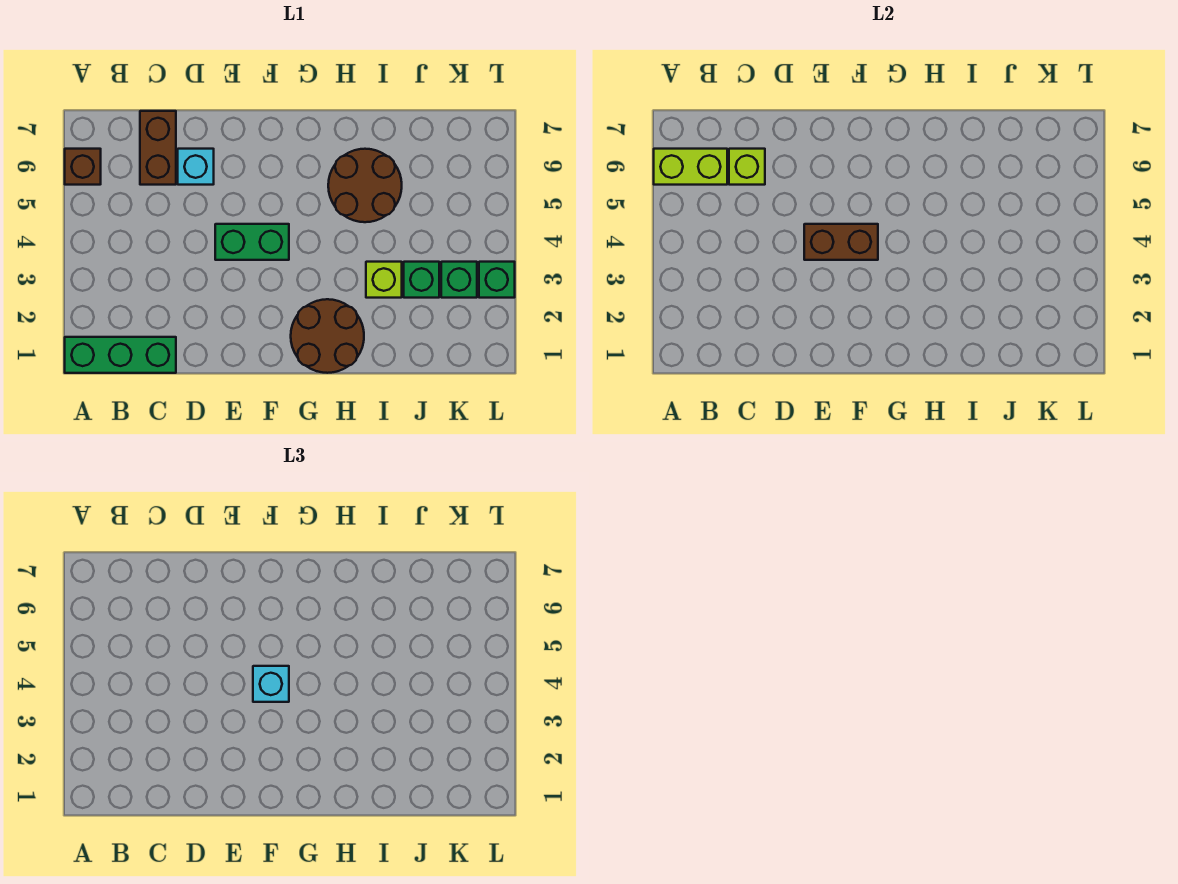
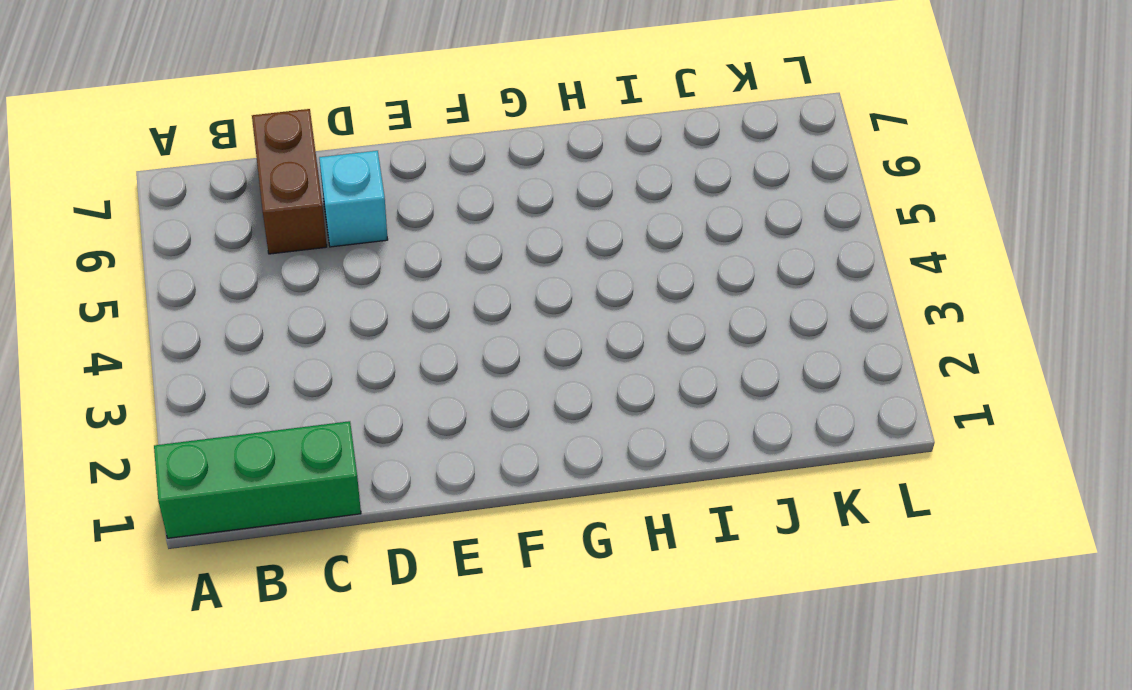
none -> brown brick A6 level 1
none -> green brick E4:F4 level 1
none -> brown round brick G1:H2 level 1

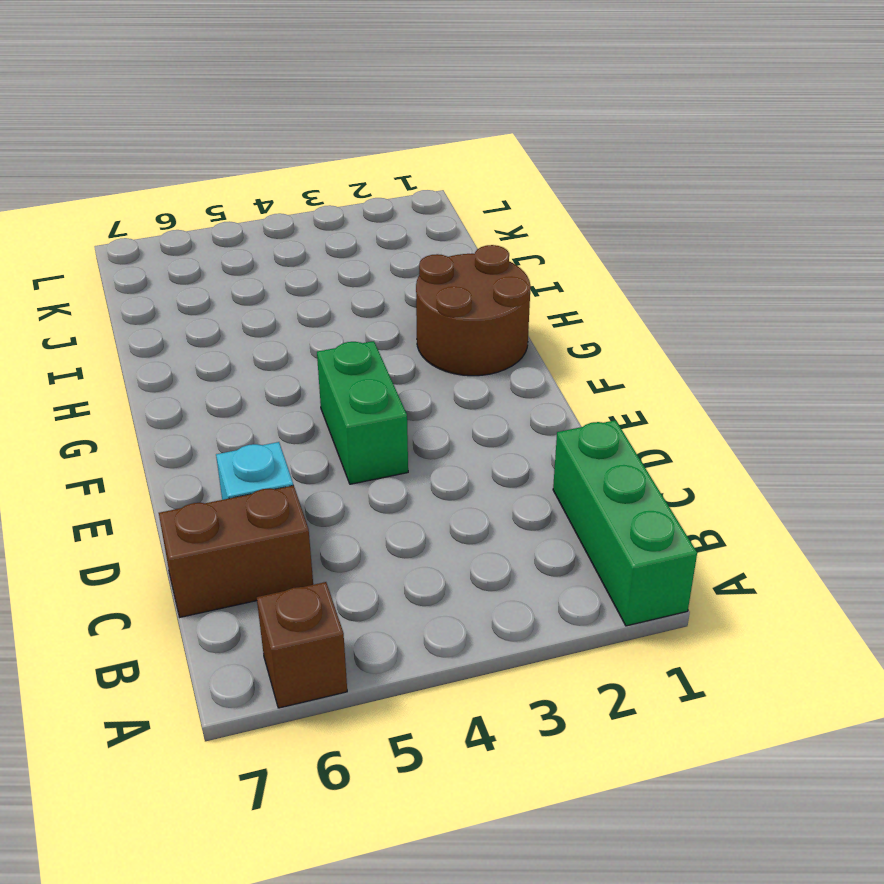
none -> brown round brick H5:I6 level 1
none -> lime brick I3 level 1
none -> green brick J3 level 1

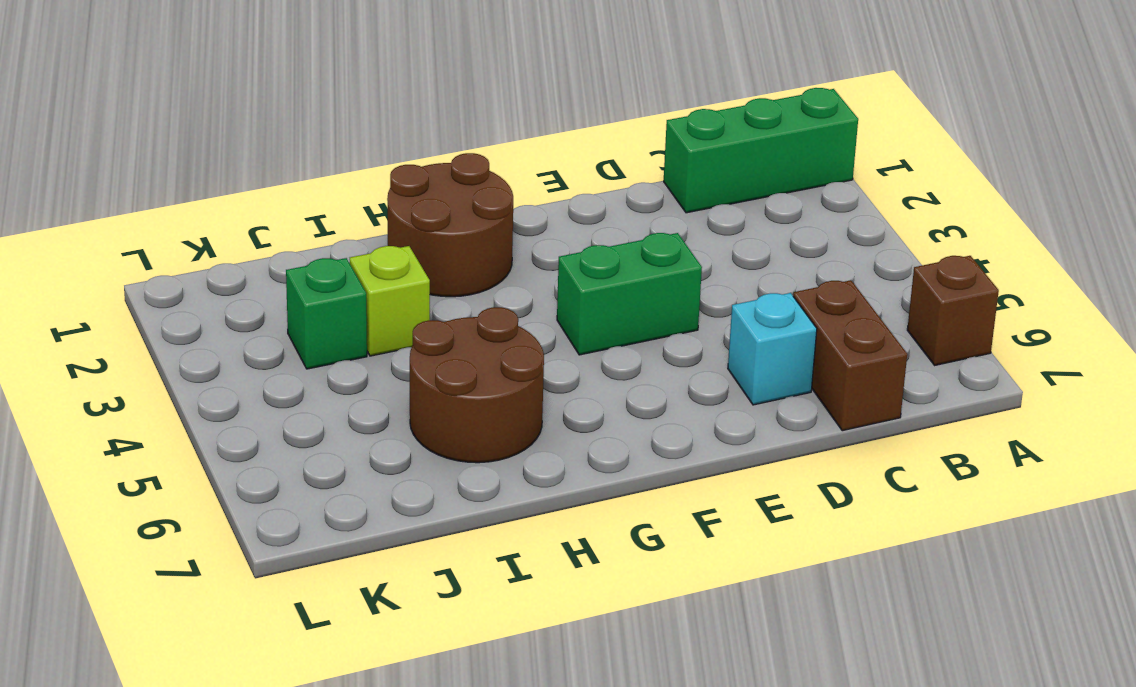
none -> green brick K3 level 1
none -> green brick L3 level 1
none -> lime brick A6:B6 level 2

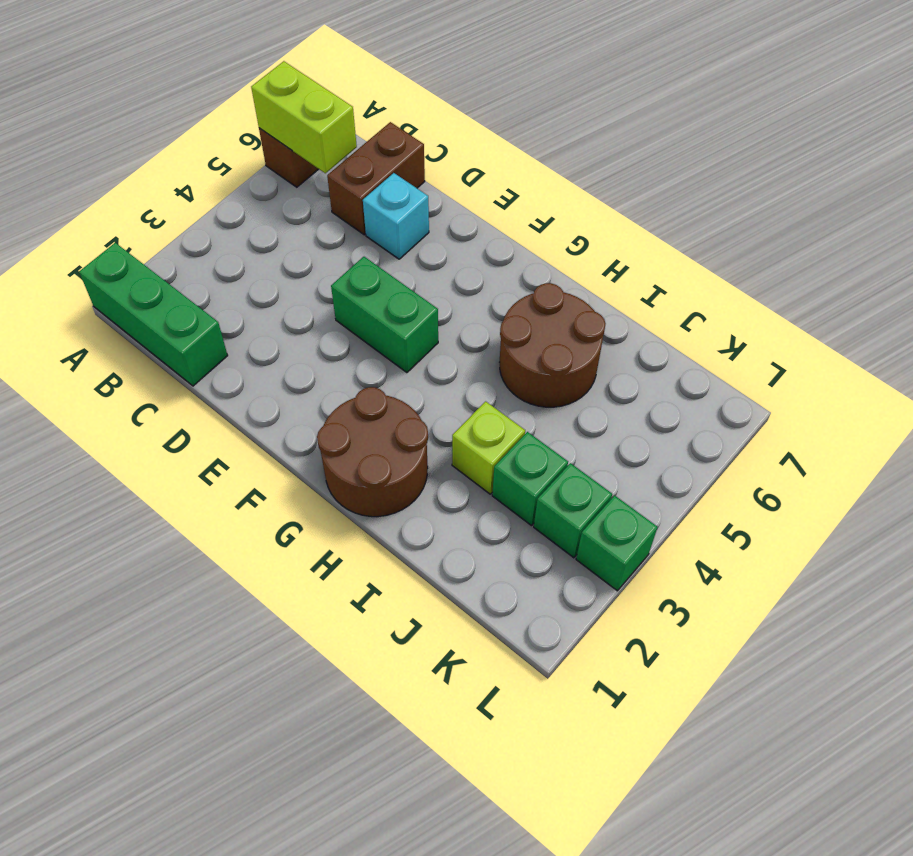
none -> lime brick C6 level 2
none -> brown brick E4:F4 level 2
none -> cyan brick F4 level 3

